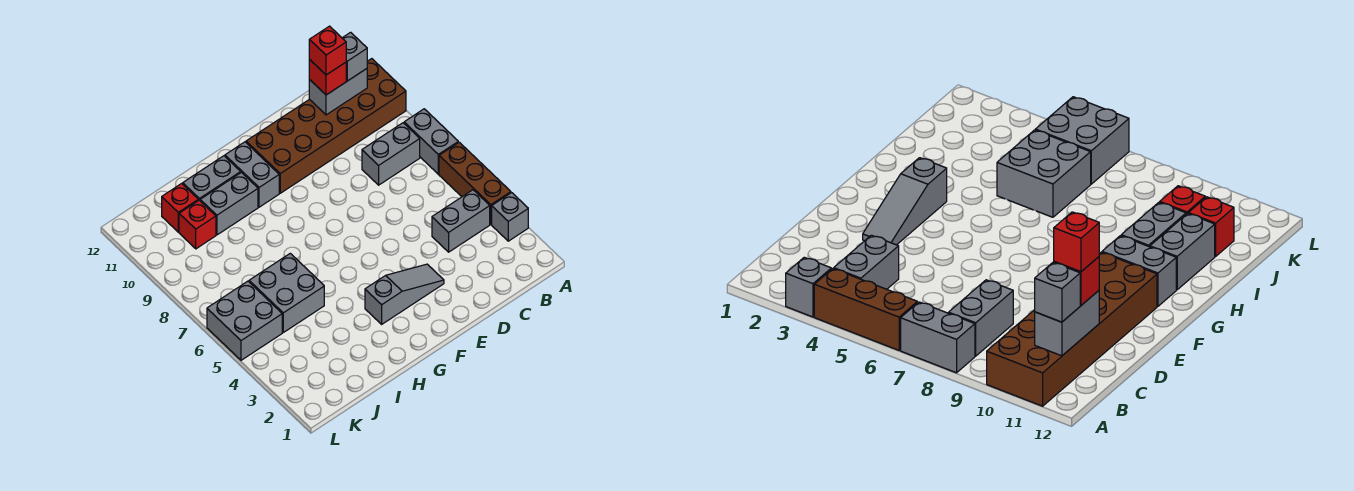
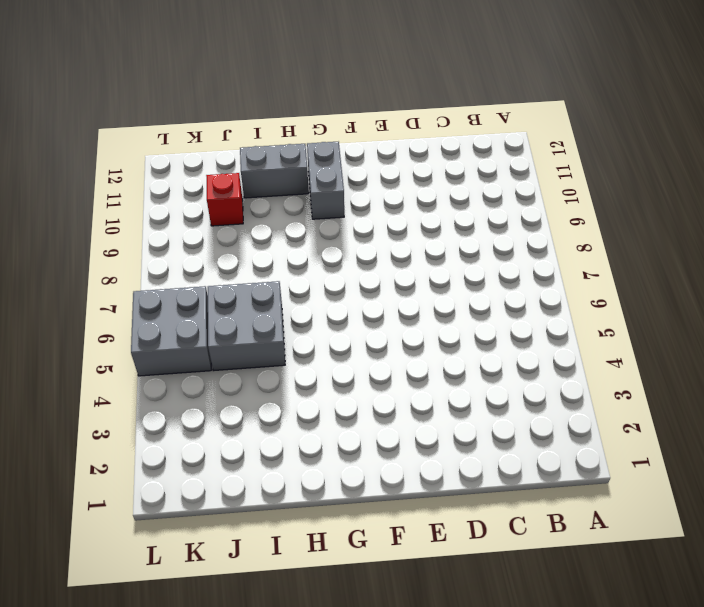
none -> grey brick A3 level 1
none -> brown brick A4:A6 level 1
none -> grey brick A7:A8 level 1

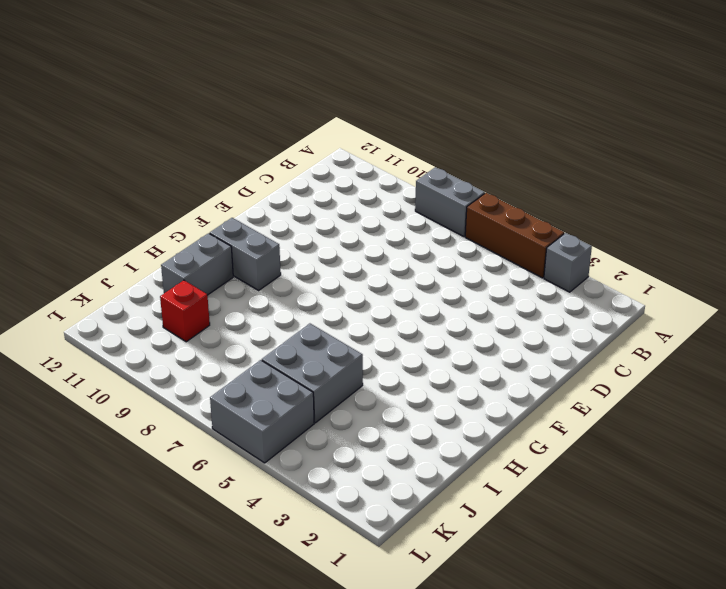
none -> brown brick A10:F11 level 1
none -> grey brick B4:C4 level 1
none -> grey brick B8:C8 level 1

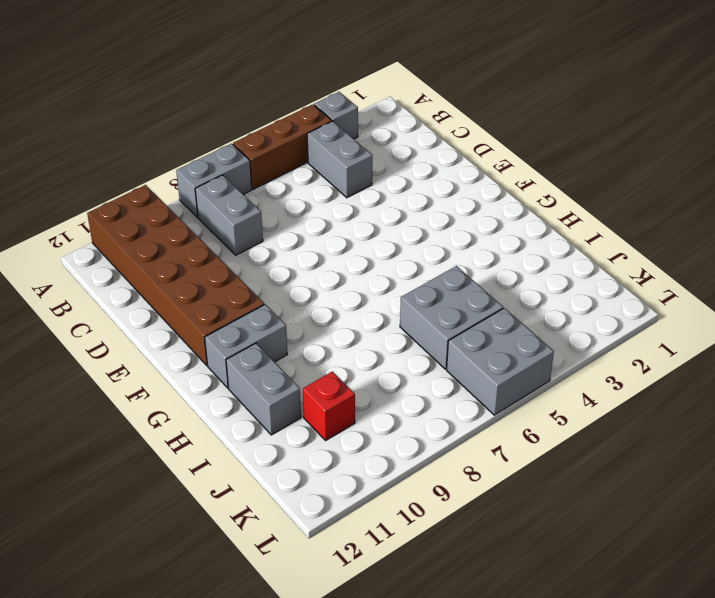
none -> grey slope E3:G3 level 1 top G
none -> grey brick H10:I10 level 1
none -> red brick J11 level 1

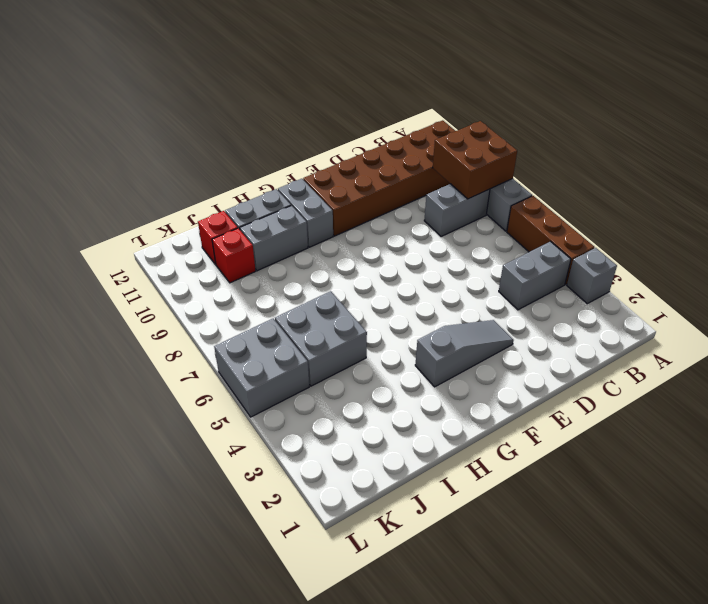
brown brick A8:B9 level 2 -> none
none -> grey brick B11:C11 level 2
none -> grey brick B11 level 3
none -> red brick C11 level 3

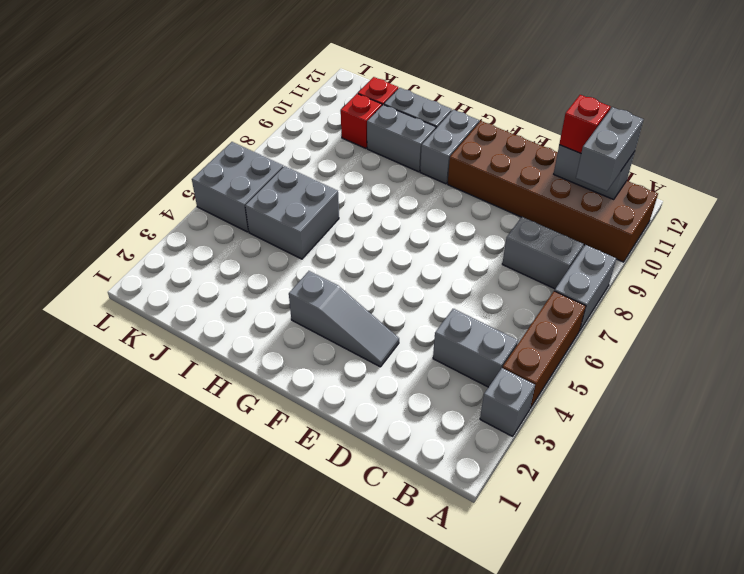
grey brick B10:B11 level 3 -> grey brick B11 level 3
none -> red brick C11 level 4

